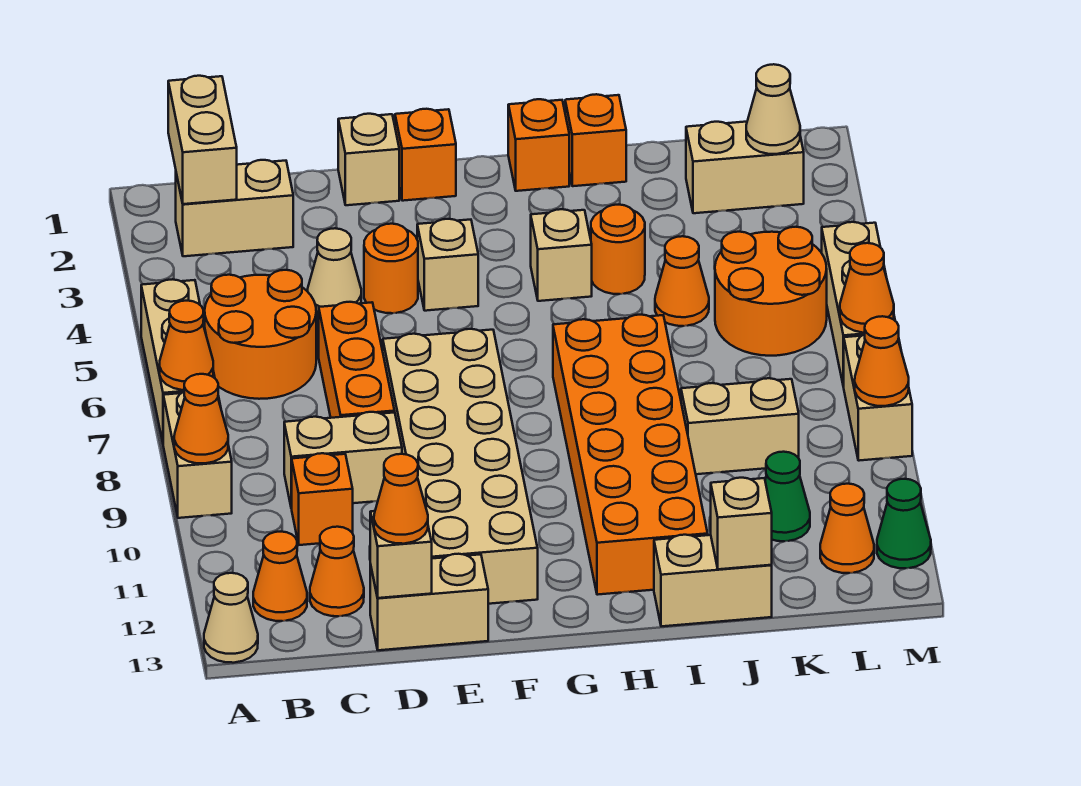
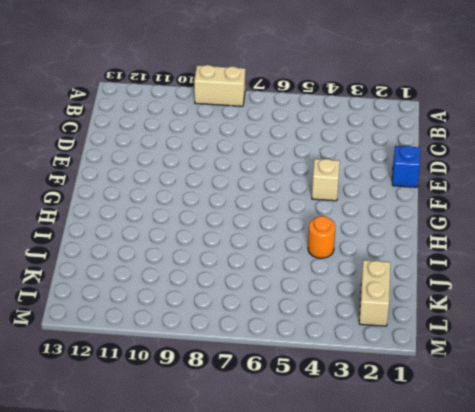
blue brick E1 level 1 -> tan brick E1 level 1
none -> tan brick A5:A7 level 1
none -> tan cone A13 level 1
none -> tan brick B2:C2 level 1
none -> orange round brick B5:C6 level 1

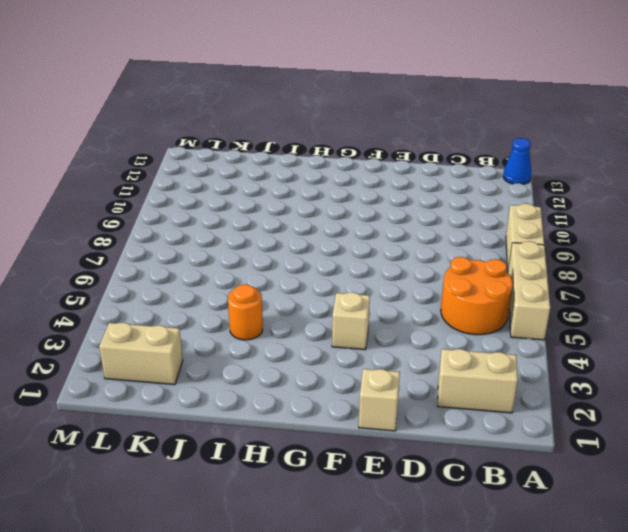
blue cone A13 level 1 -> tan cone A13 level 1
none -> orange cone B12 level 1
none -> tan brick C9:D9 level 1
none -> orange brick C10 level 1
none -> orange cone C12 level 1

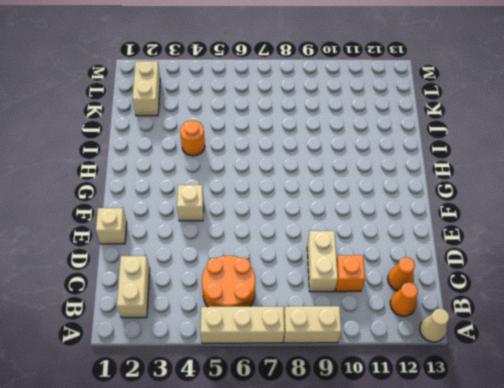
none -> tan cone D4 level 1
none -> orange brick D6:D8 level 1
none -> tan brick D13:E13 level 1
none -> orange round brick E4 level 1

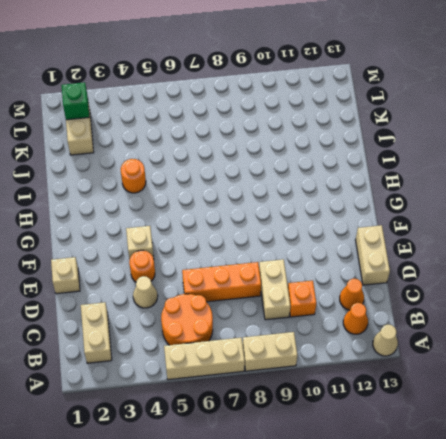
green brick L2 level 2 -> tan cone L2 level 2
none -> tan brick E7:F12 level 1
none -> orange brick F1 level 1
none -> orange brick H1 level 1
none -> tan brick H4 level 1

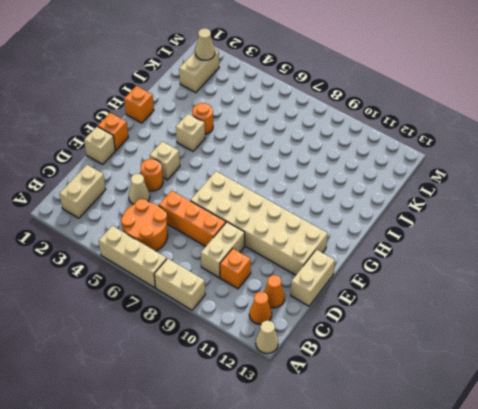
none -> orange brick H7:I12 level 1
none -> orange brick I1 level 1
none -> tan brick I13:J13 level 1
none -> orange cone J5 level 1

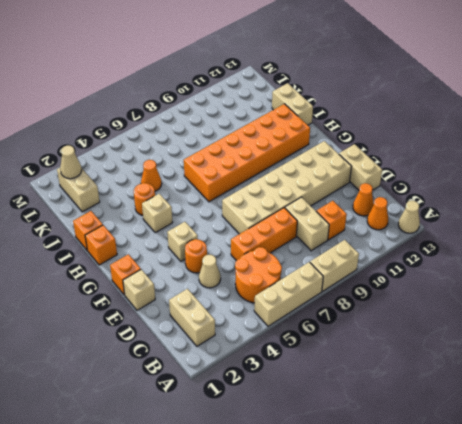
none -> tan brick J9:K9 level 1
none -> orange round brick K5:L6 level 1
none -> green cone K11 level 1
none -> orange cone L12 level 1

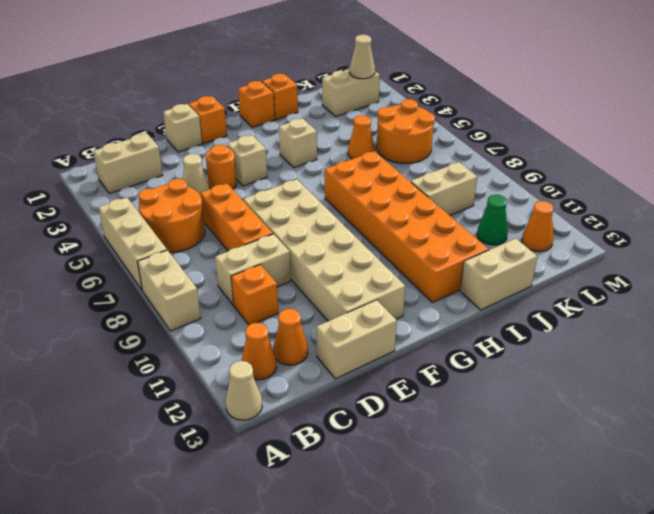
none -> orange round brick I4 level 1
none -> tan brick M5:M7 level 1
none -> tan brick M8:M9 level 1
none -> green cone M12 level 1

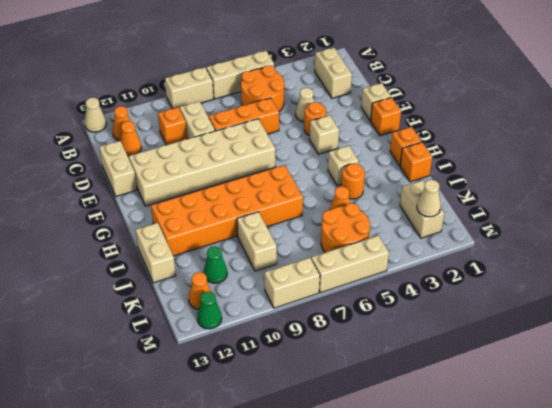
none -> orange cone A7 level 2
none -> orange cone A9 level 2
none -> tan brick B1:B2 level 2
none -> tan brick D13 level 2

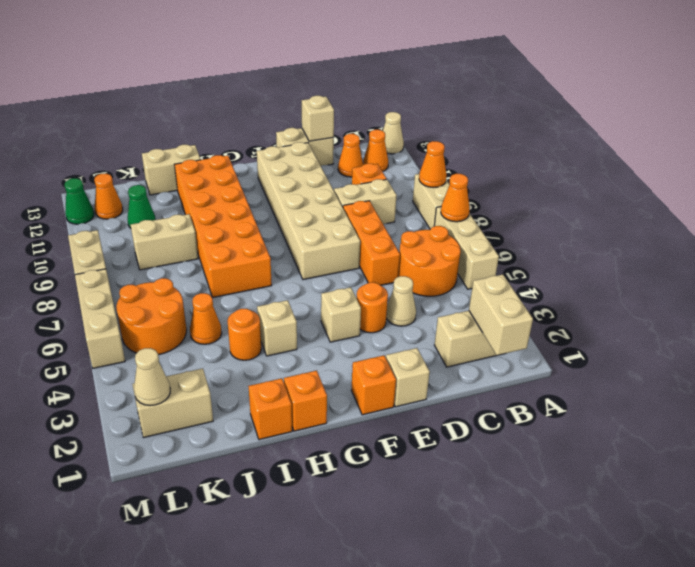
none -> tan brick J13 level 2
none -> orange cone M7 level 2
none -> orange cone M9 level 2
none -> orange cone D13 level 3

